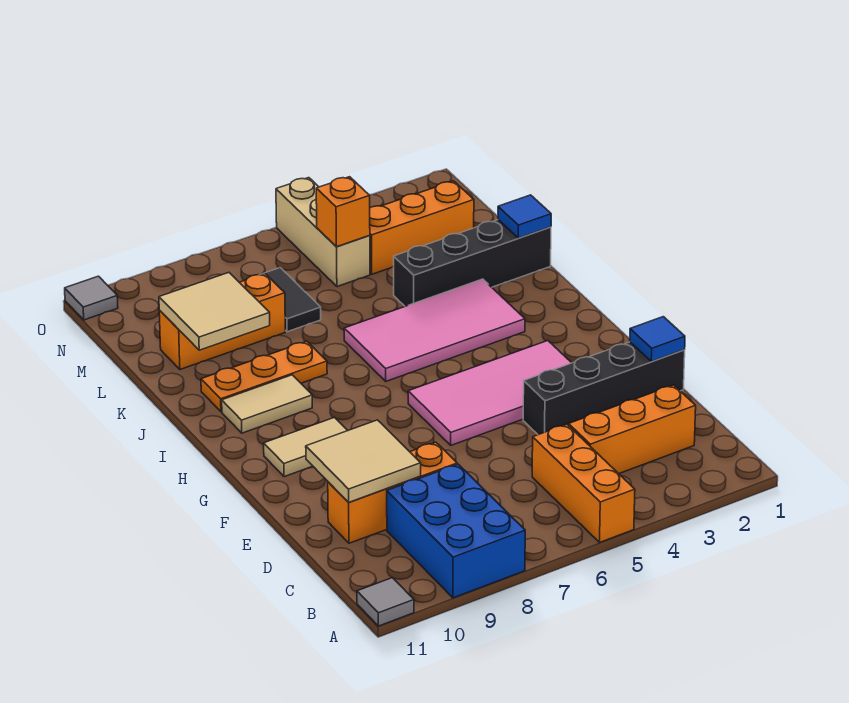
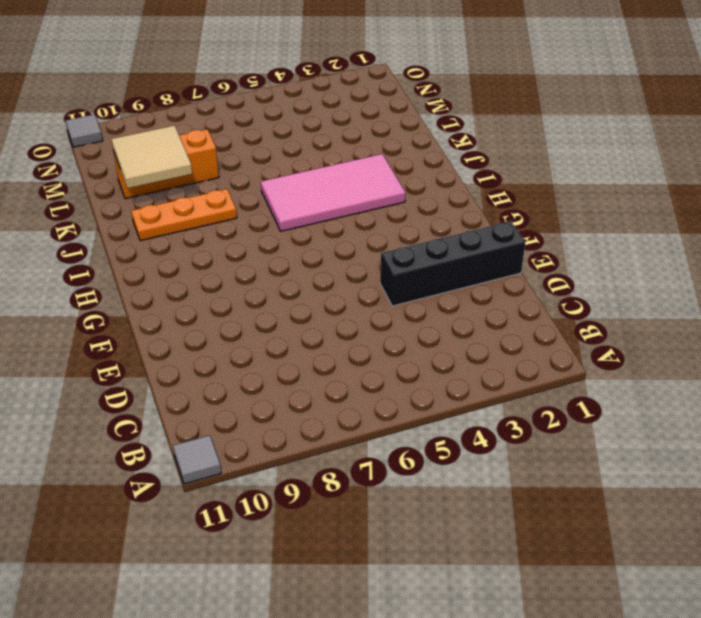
none -> orange brick A5:C5 level 1
none -> blue brick A8:C9 level 1
none -> orange brick C2:C4 level 1

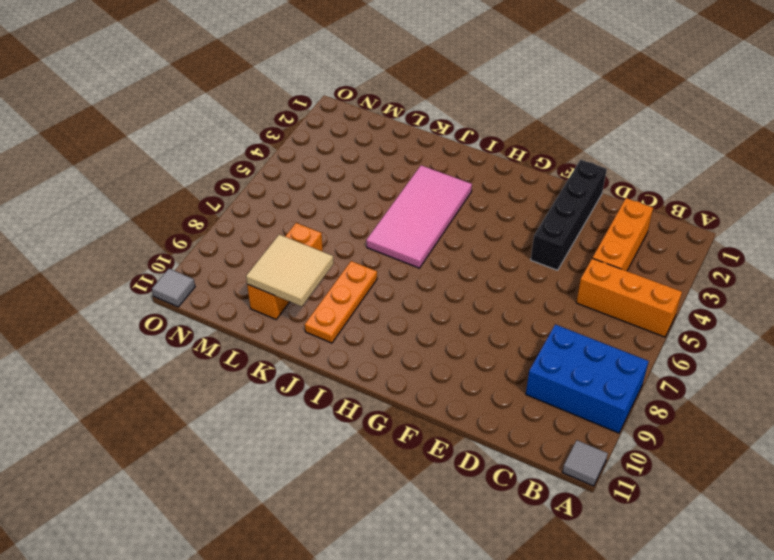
none -> orange brick D8:D10 level 1
none -> pink tile F3:G6 level 1
none -> tan tile G9:G10 level 1

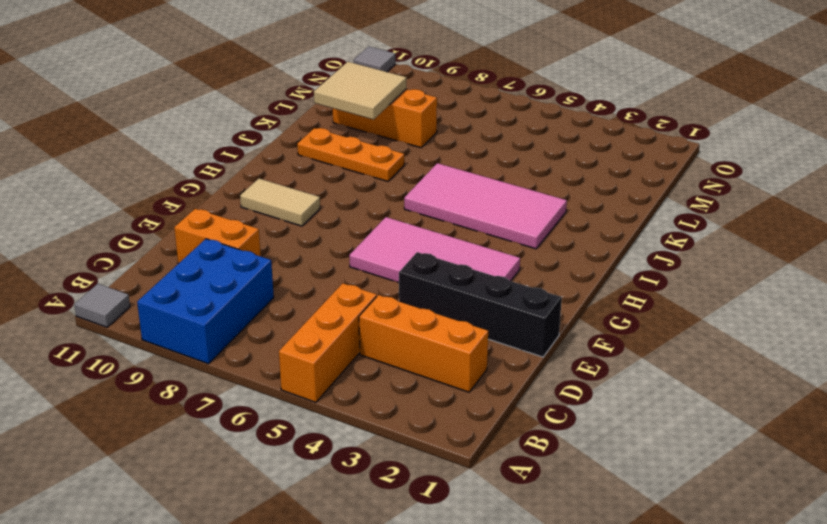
orange brick D9:D10 level 1 -> orange brick D8:D10 level 1
none -> tan tile I9:I10 level 1
none -> black brick K1:K4 level 1
none -> black tile L7:M7 level 1

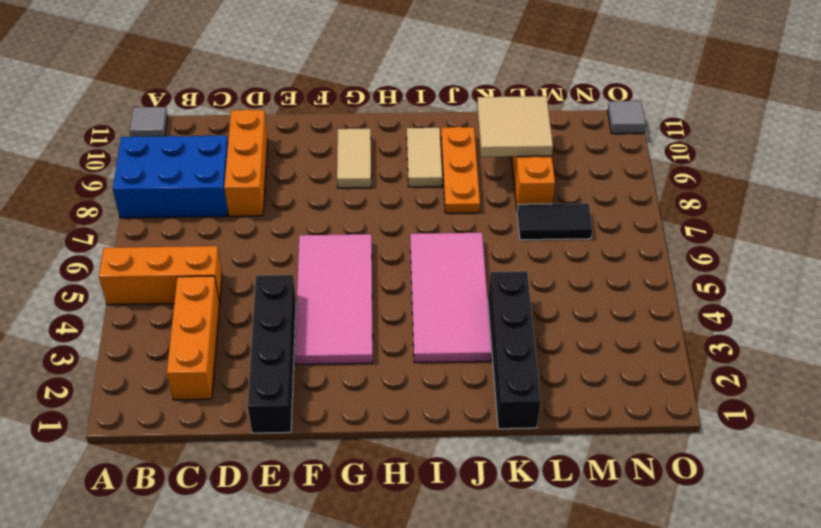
none -> orange brick M2:M4 level 1
none -> tan brick M5:O5 level 1
none -> tan tile D9:E10 level 2

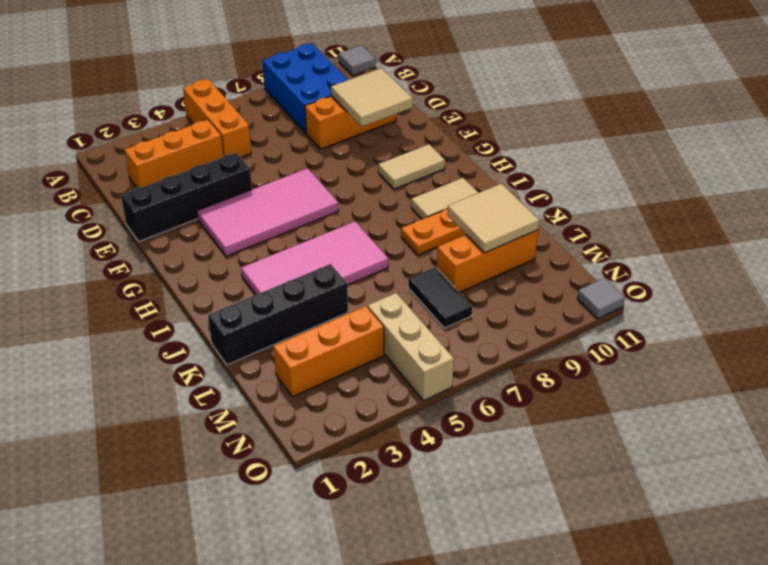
none -> blue tile E1 level 2
none -> blue tile K1 level 2
none -> orange brick M5 level 2

